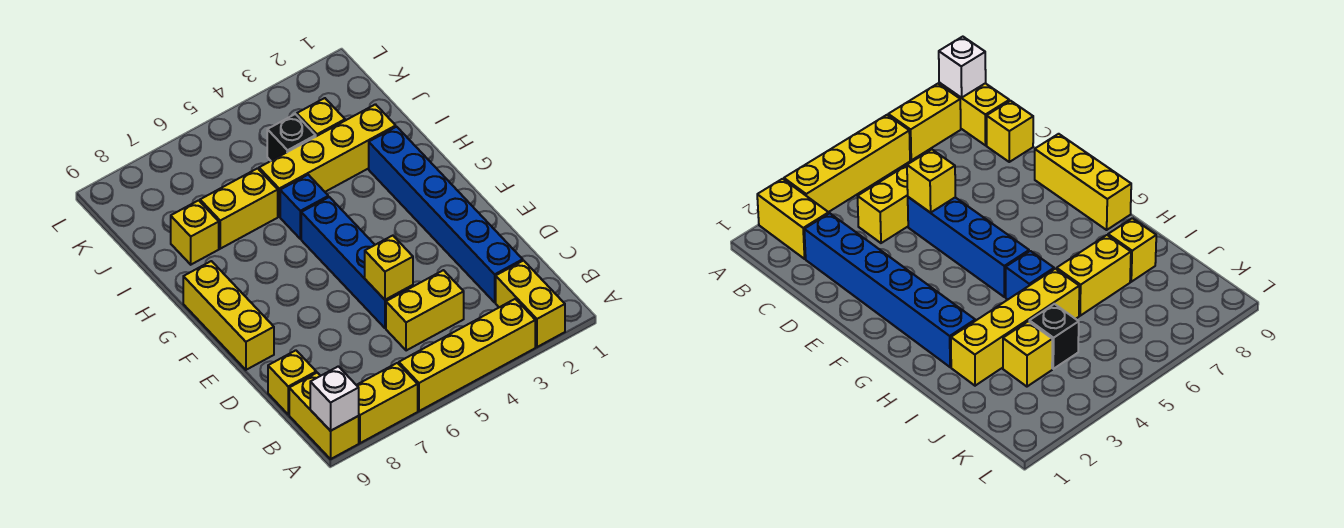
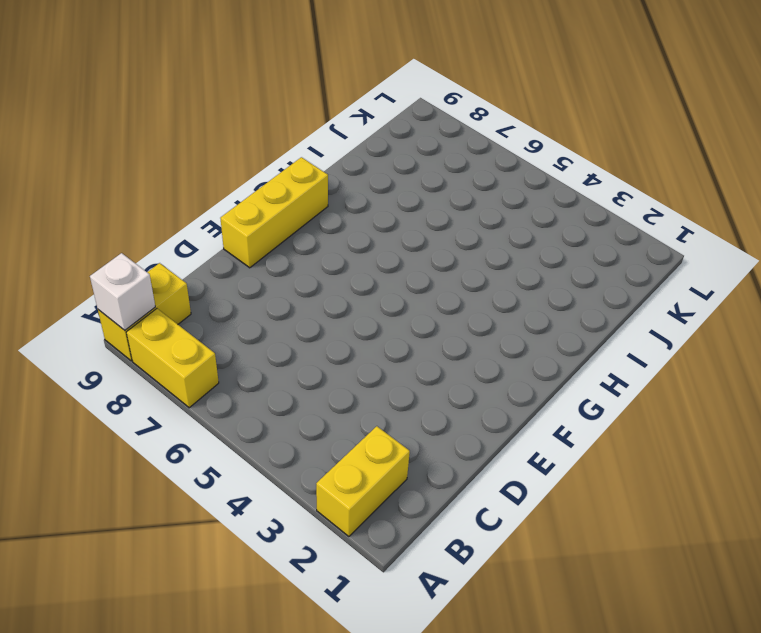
none -> yellow brick A3:A6 level 1
none -> blue brick C2:H2 level 1
none -> yellow brick C4:C5 level 1

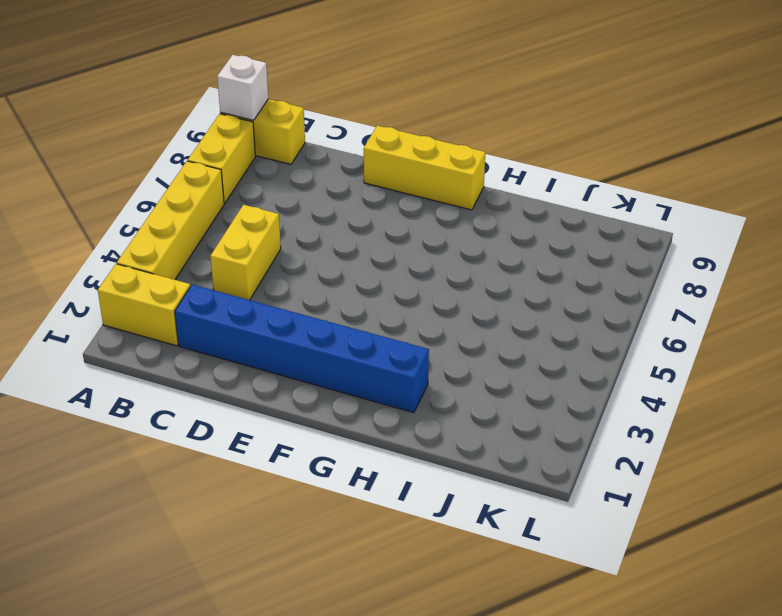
none -> yellow brick C9 level 1
none -> blue brick D5:G5 level 1
none -> blue brick H5 level 1

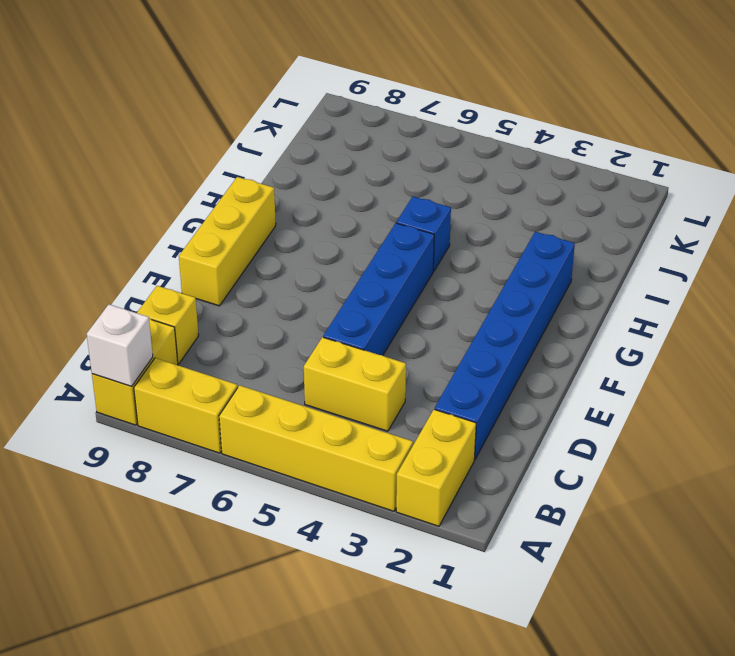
none -> yellow brick I2:I5 level 1
none -> yellow brick I6:I7 level 1
none -> yellow brick I8 level 1

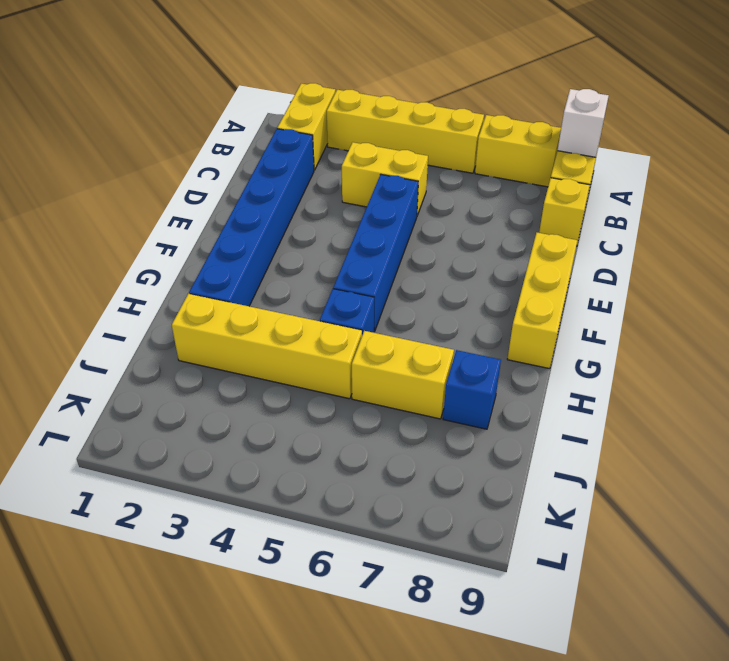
blue brick I8 level 1 -> yellow brick I8 level 1
none -> yellow brick J3 level 1
none -> black brick J4 level 1
none -> yellow brick D5 level 2

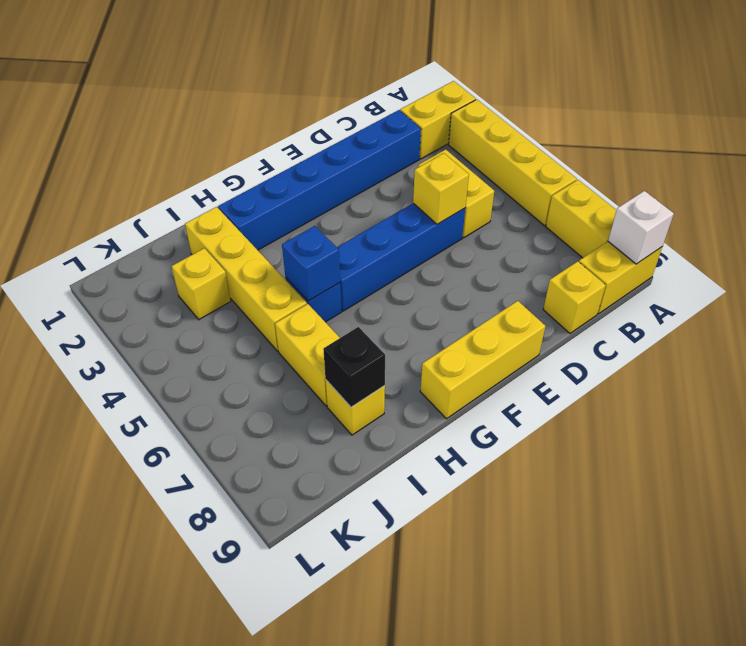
blue brick H5 level 2 -> none
black brick I8 level 2 -> black brick J4 level 1

